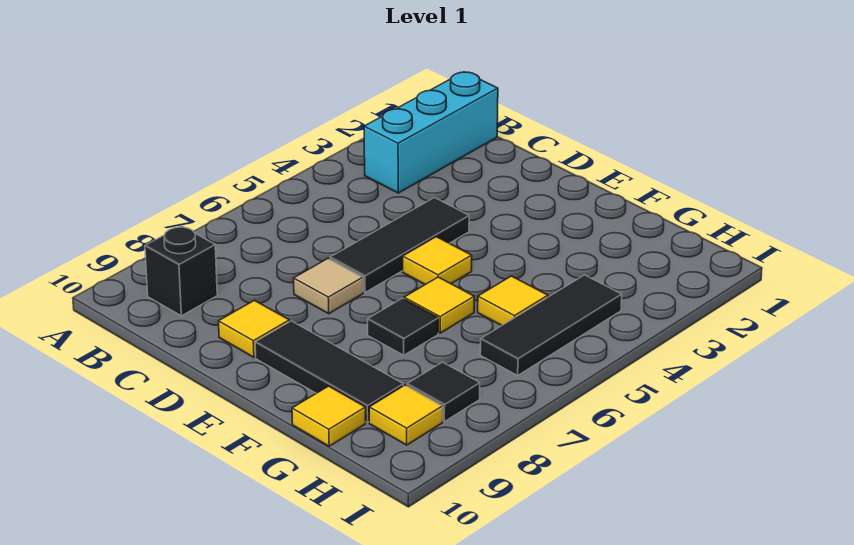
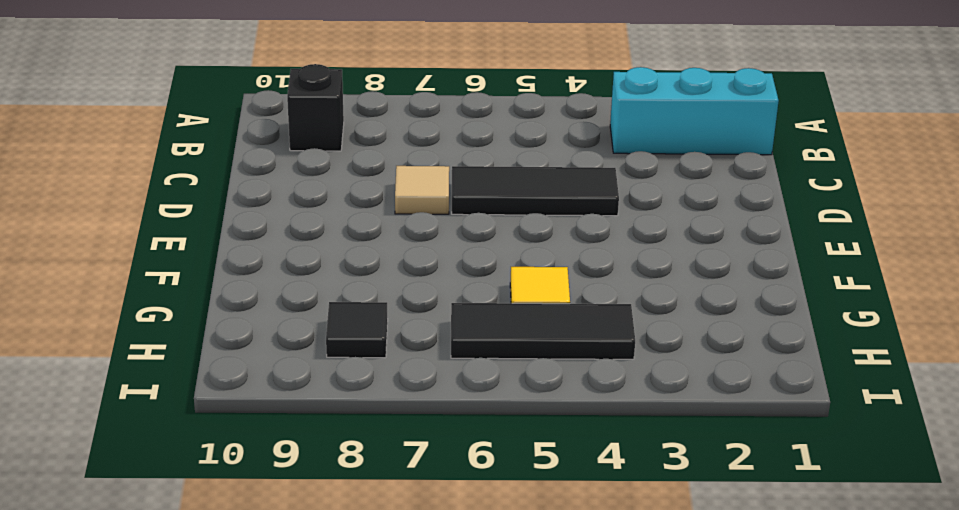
none -> yellow tile D9 level 1
none -> yellow tile E5 level 1
none -> black tile E9:G9 level 1

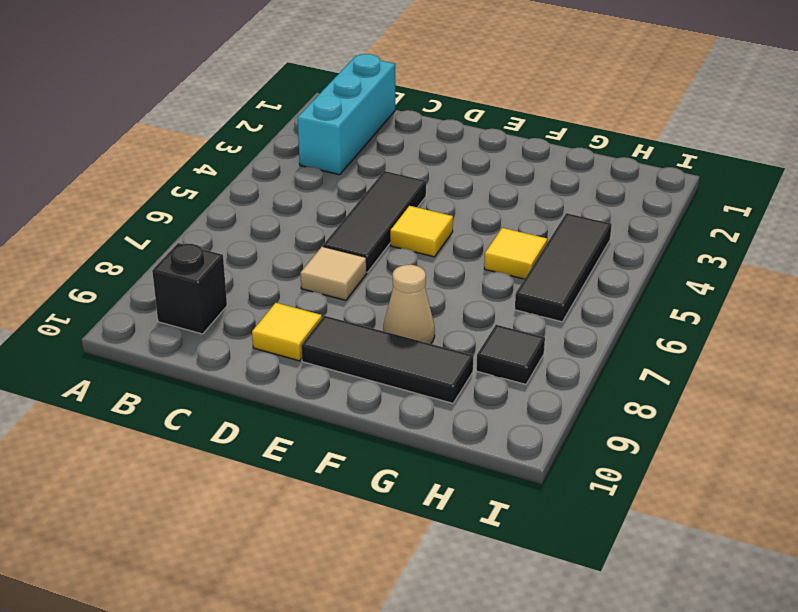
tan cone F8 level 1 -> none
none -> yellow tile F6 level 1
none -> black tile F7 level 1
none -> yellow tile G10 level 1

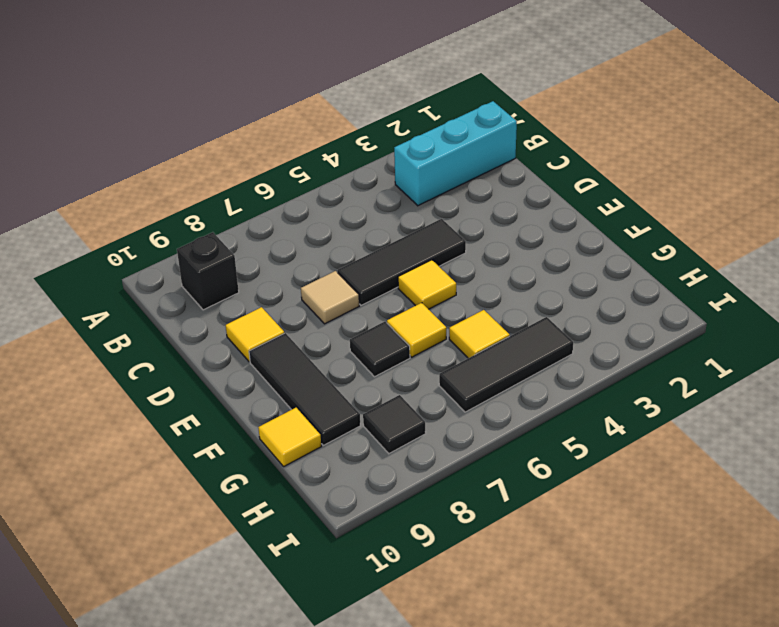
none -> yellow tile H9 level 1

